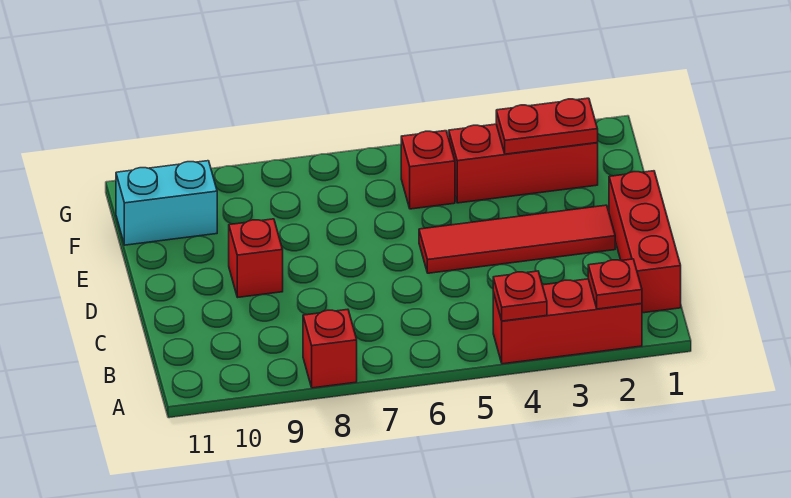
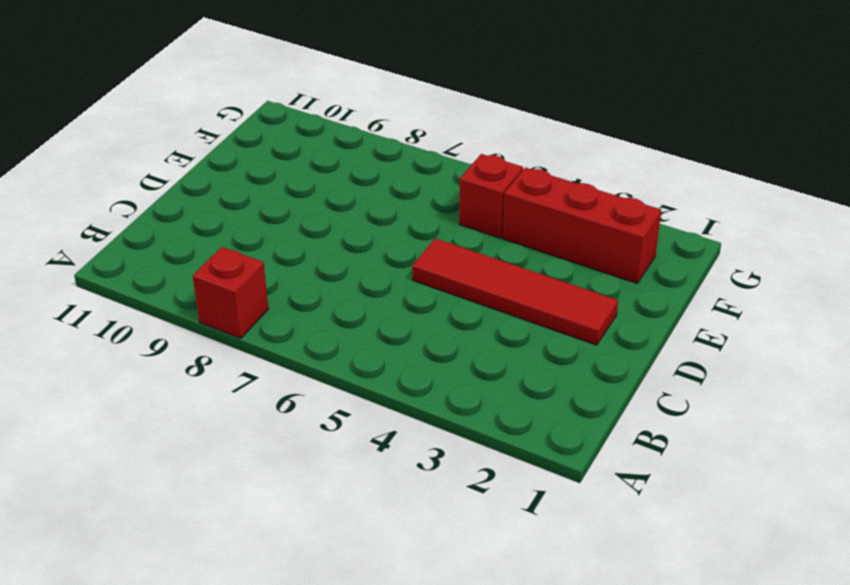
none -> red brick A2:A4 level 1
none -> red brick B1:D1 level 1

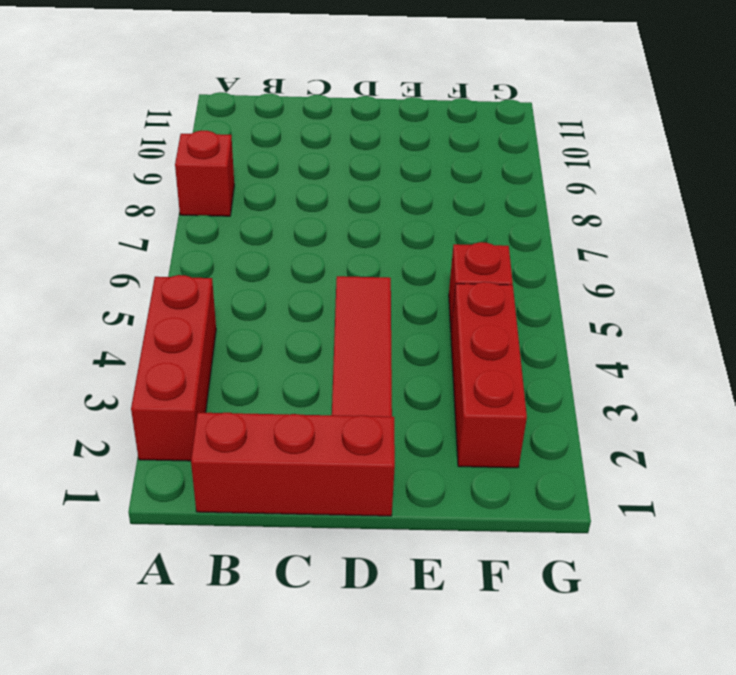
none -> red brick D9 level 1
none -> cyan brick F10:F11 level 1

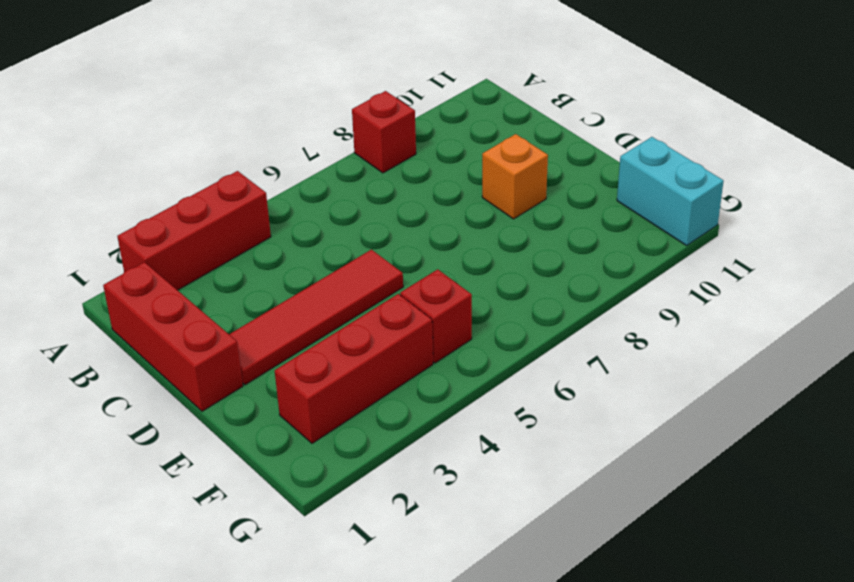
orange brick D9 level 1 -> red brick D9 level 1
cyan brick F11:G11 level 1 -> cyan brick F10:F11 level 1
none -> red plate A2 level 2
none -> red plate A4 level 2

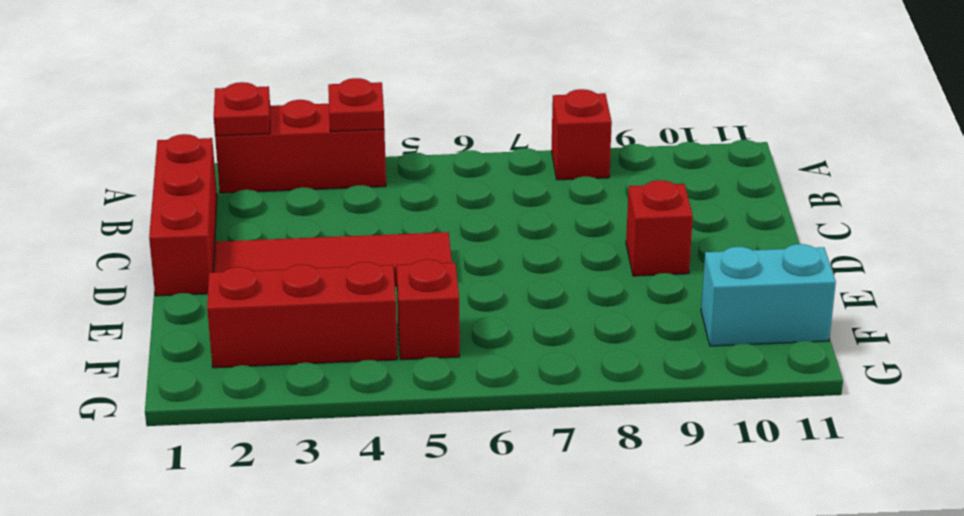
none -> red plate F2:F3 level 2

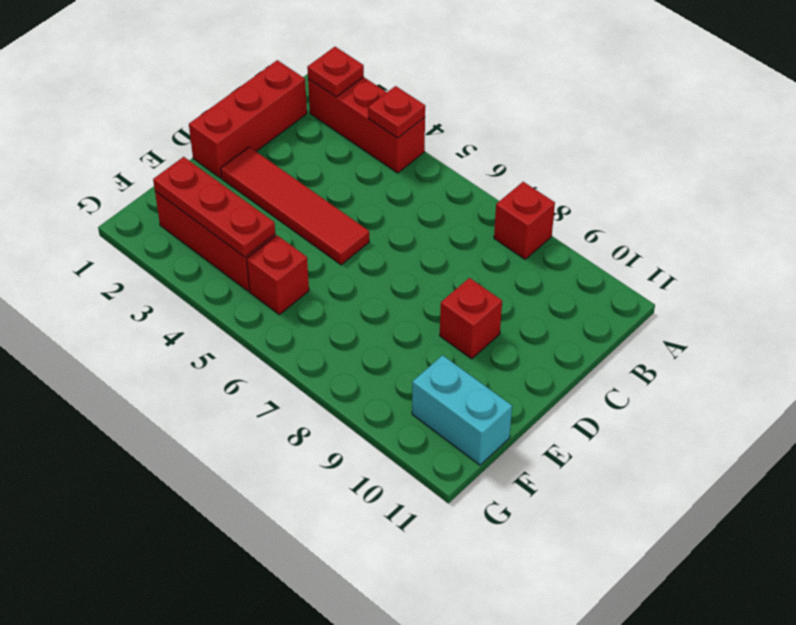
red plate F2:F4 level 2 -> red plate F2:F3 level 2

